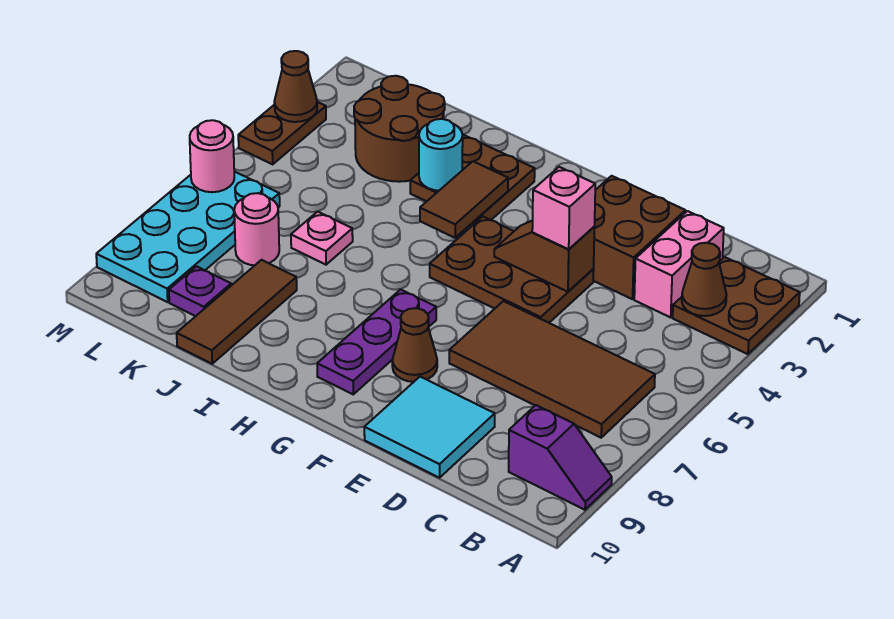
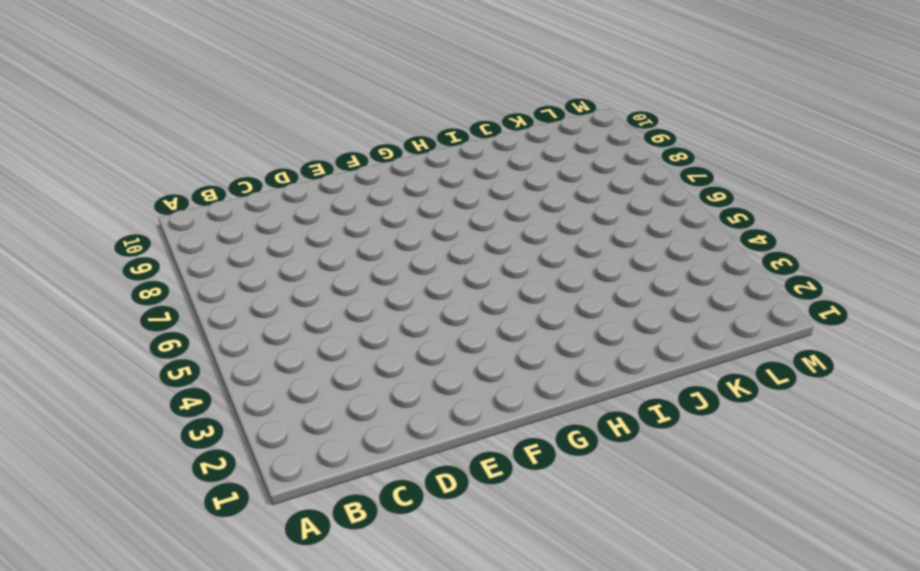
none -> brown plate A2:B3 level 1
none -> purple slope A9:B9 level 1 top B
none -> brown tile B6:E7 level 1

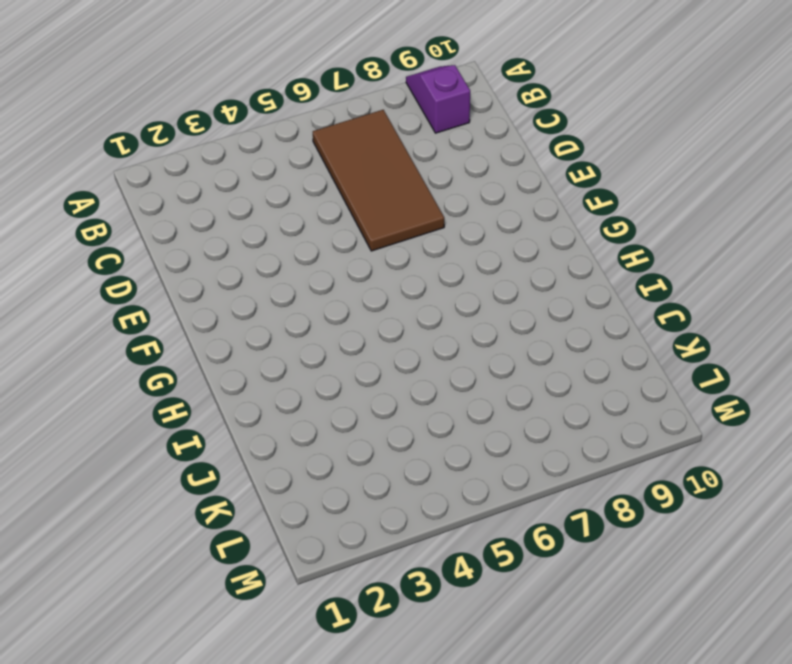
none -> brown plate A2:B3 level 1
none -> pink brick C2:C3 level 1
none -> brown brick D2:E3 level 1

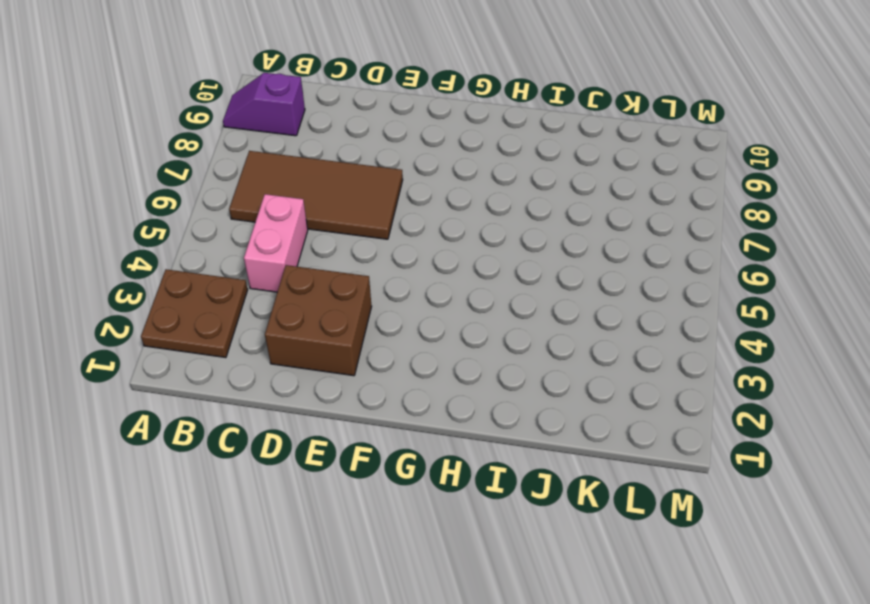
pink brick C4:C5 level 1 -> pink brick C2:C3 level 1
none -> cyan tile D9:E10 level 1
none -> brown plate E4:G5 level 1
none -> brown cone F8 level 1

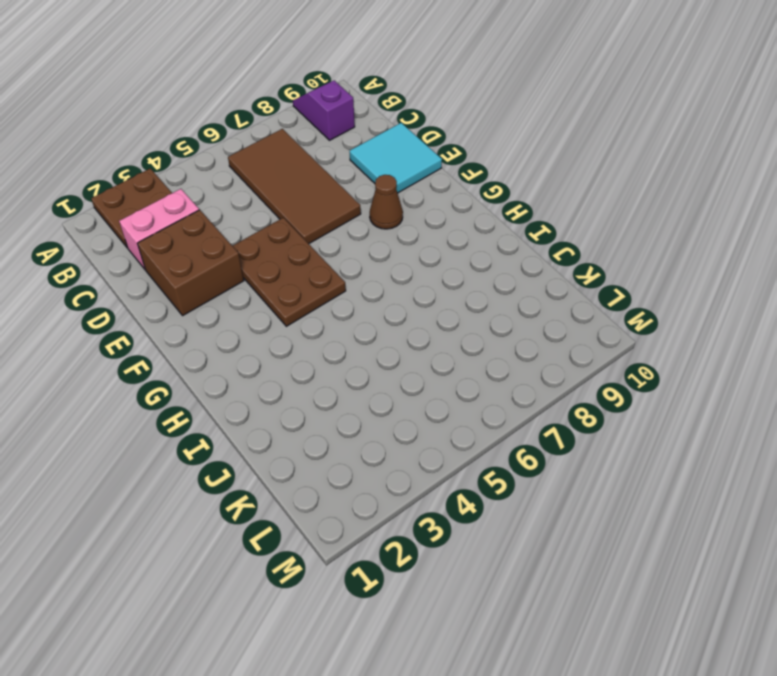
none -> purple plate G7:G9 level 1
none -> brown plate H2:I3 level 1
none -> brown round brick J2:K3 level 1

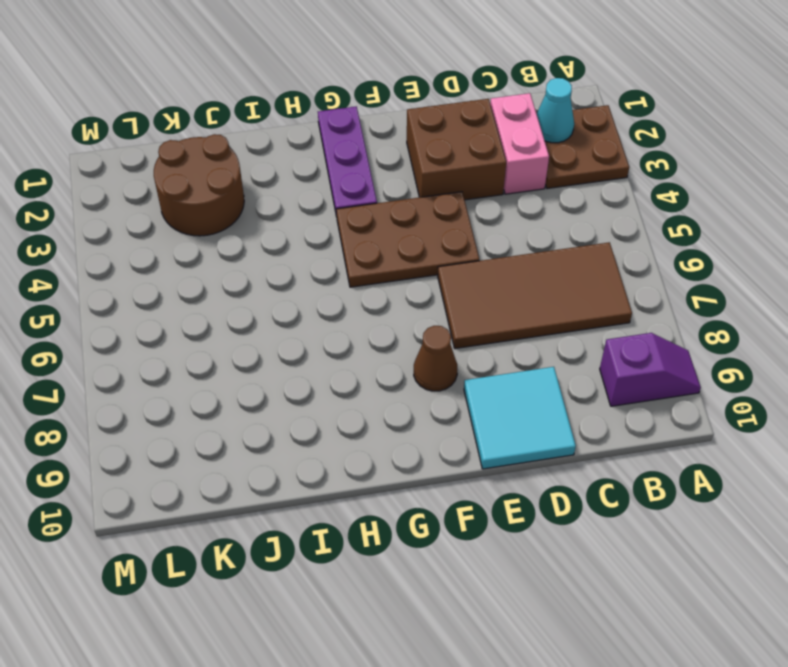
cyan cone B2 level 2 -> none
purple plate G1:G3 level 1 -> purple plate G7:G9 level 1
none -> brown plate H2:I3 level 1
none -> pink plate J6 level 1
none -> brown tile J8:J10 level 1

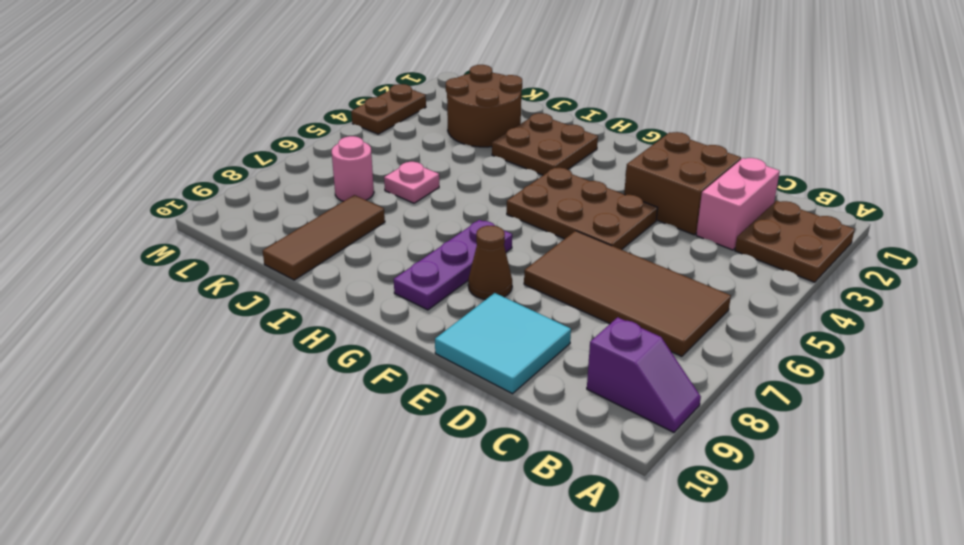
none -> purple plate K9 level 1
none -> cyan plate L6:M9 level 1
none -> brown cone B3 level 2

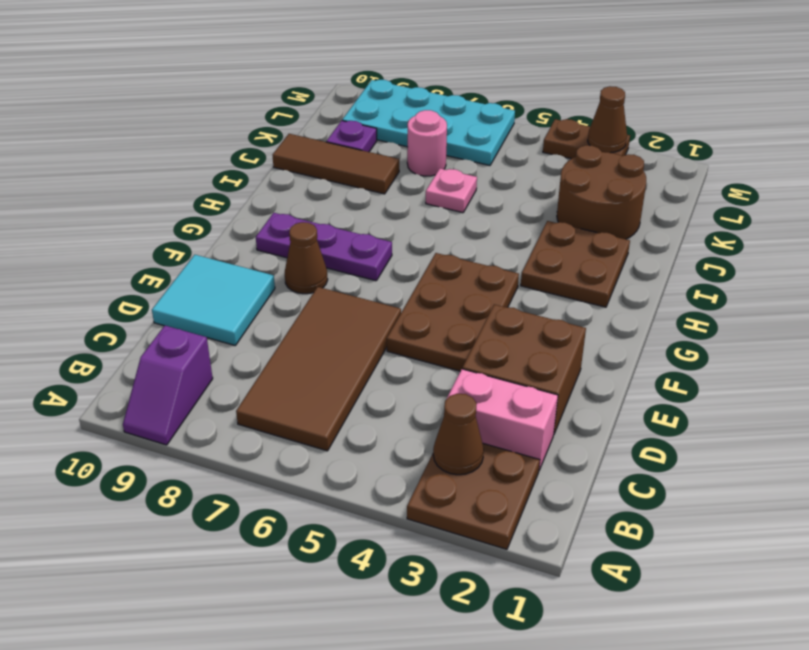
none -> brown slope E4:F4 level 2 top E
none -> brown tile H3:H4 level 2
none -> cyan round brick I3 level 2

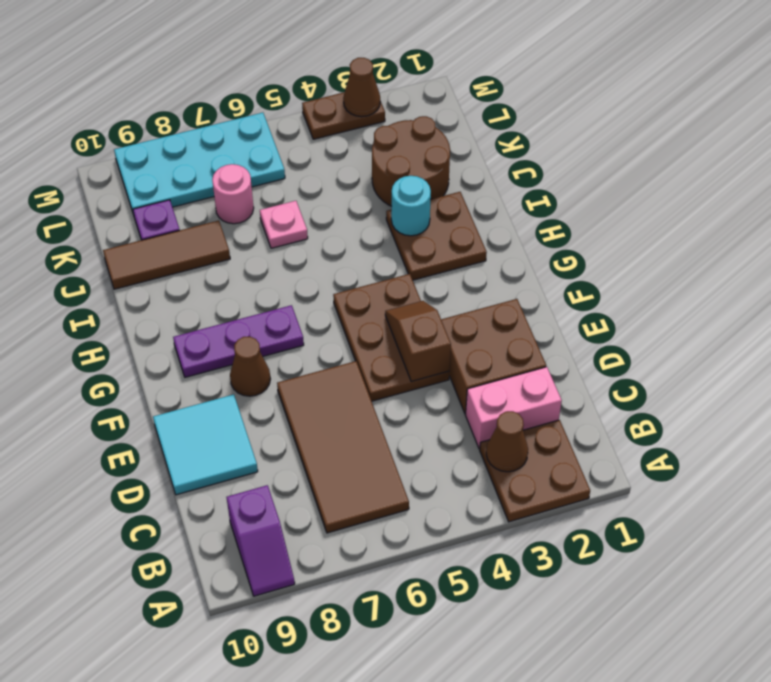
none -> brown tile H3:H4 level 2
none -> pink round brick M6 level 2
none -> pink brick E4 level 3

